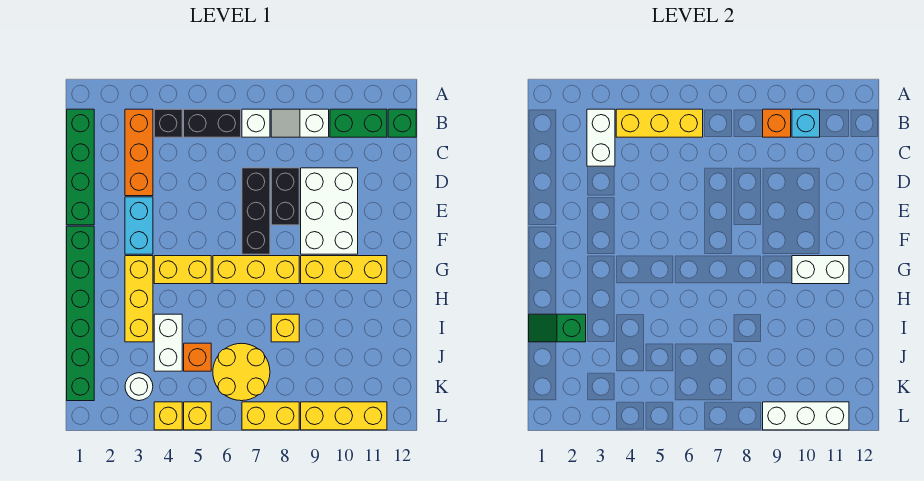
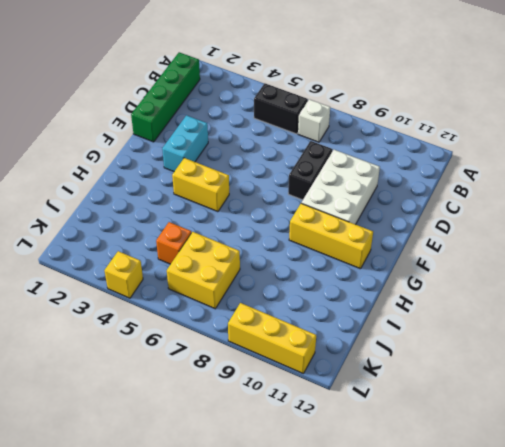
yellow brick J6:K7 level 1 -> yellow round brick J6:K7 level 1
none -> orange brick B3:D3 level 1
none -> black brick B4 level 1
none -> white slope B8:B9 level 1 top 9
none -> green brick B10:B11 level 1

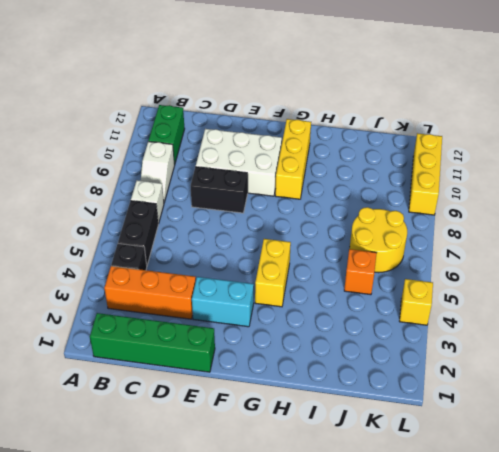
none -> green brick B12 level 1
none -> black brick D7:F7 level 1
none -> green brick F1:K1 level 1
none -> yellow brick G3:I3 level 1

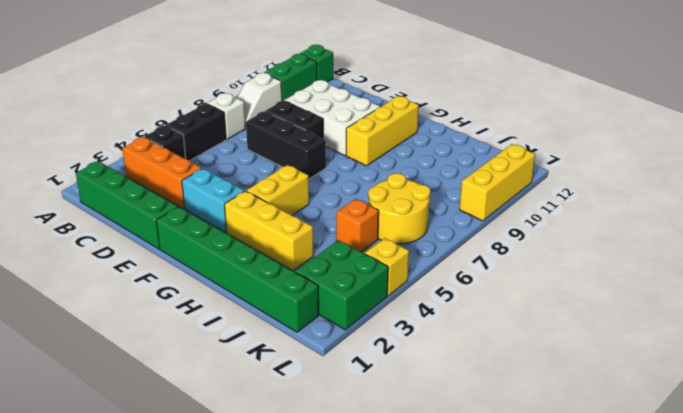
green brick K2:L3 level 1 -> white round brick K3 level 1
none -> yellow brick G6:G8 level 1
none -> white brick I4:J4 level 1
none -> yellow brick I8 level 1
none -> yellow brick L5 level 1

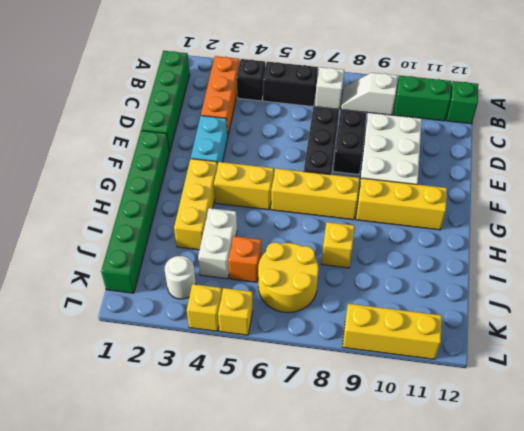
none -> yellow brick L7:L8 level 1
none -> white brick B3:C3 level 2
none -> yellow brick B4:B6 level 2
none -> orange brick B9 level 2

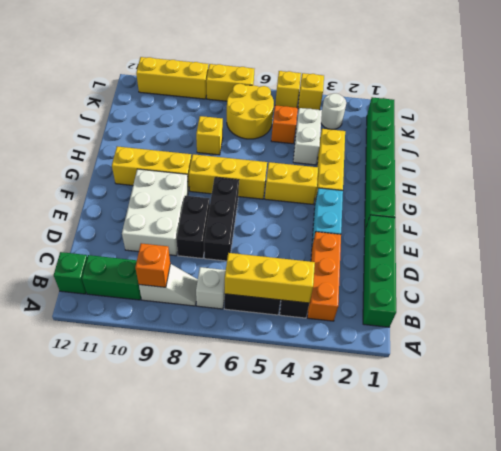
none -> white brick B3:C3 level 2
none -> cyan brick B10 level 2
none -> white brick G10:G11 level 2
none -> green slope I1:I2 level 2 top 2

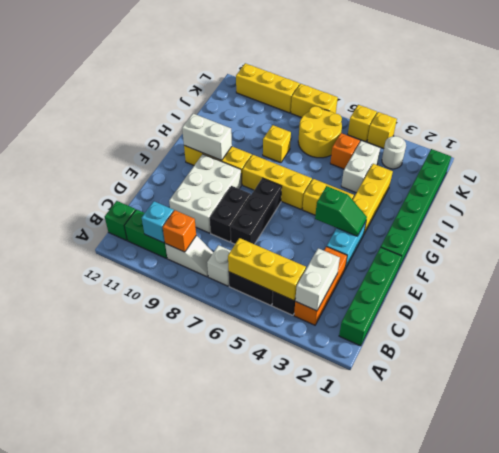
green slope F3:F4 level 2 top 4 -> green slope I1:I2 level 2 top 2
none -> white brick L9:L11 level 2

